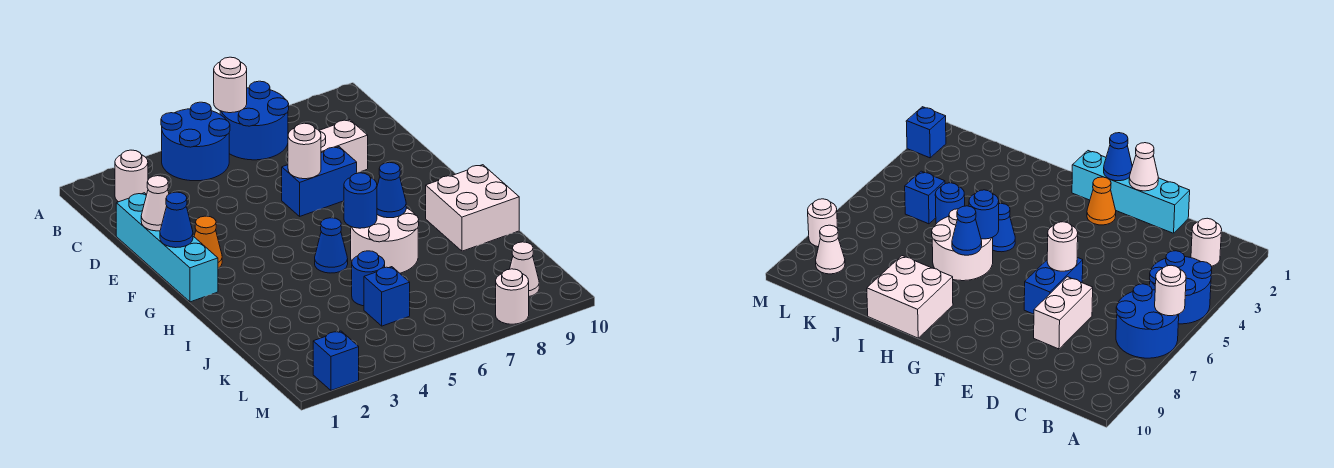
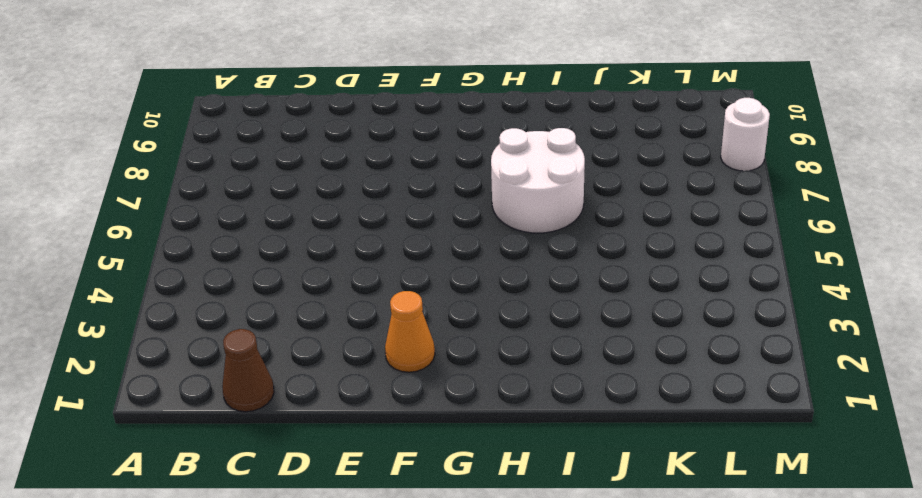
brown cone C1 level 1 -> none
none -> blue round brick A4:B5 level 1
none -> blue round brick A6:B7 level 1
none -> white round brick B2 level 1

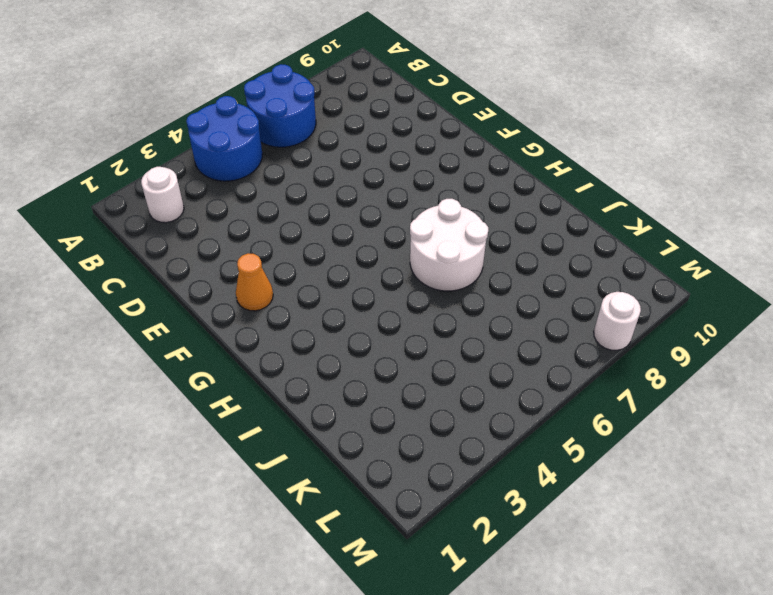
none -> cyan brick D1:G1 level 1
none -> white brick D7:D8 level 1
none -> blue brick E6:E7 level 1

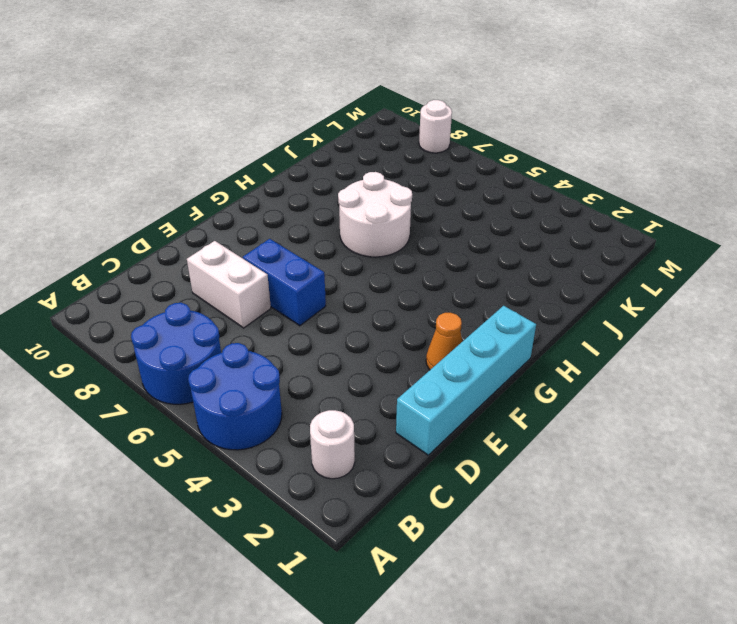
none -> blue cone H5 level 1
none -> white brick H9:I10 level 1
none -> blue round brick J5 level 1

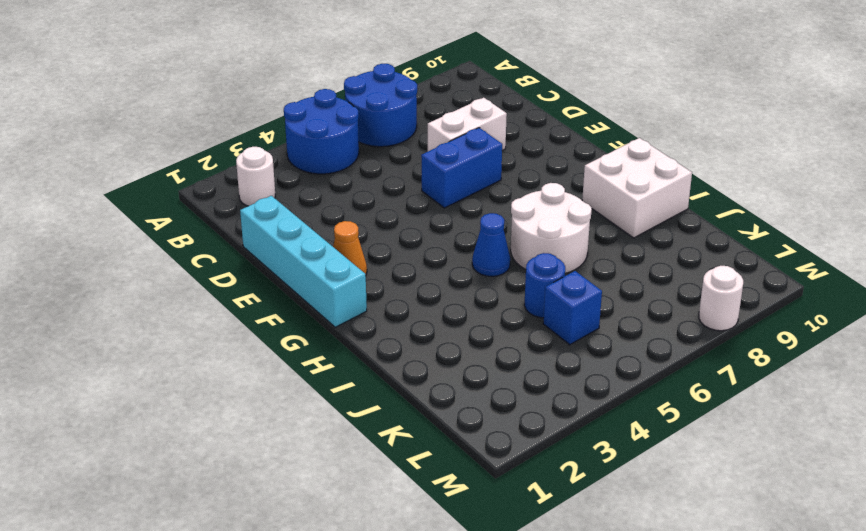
none -> white cone L9 level 1
none -> blue brick M2 level 1
none -> white round brick A6 level 2

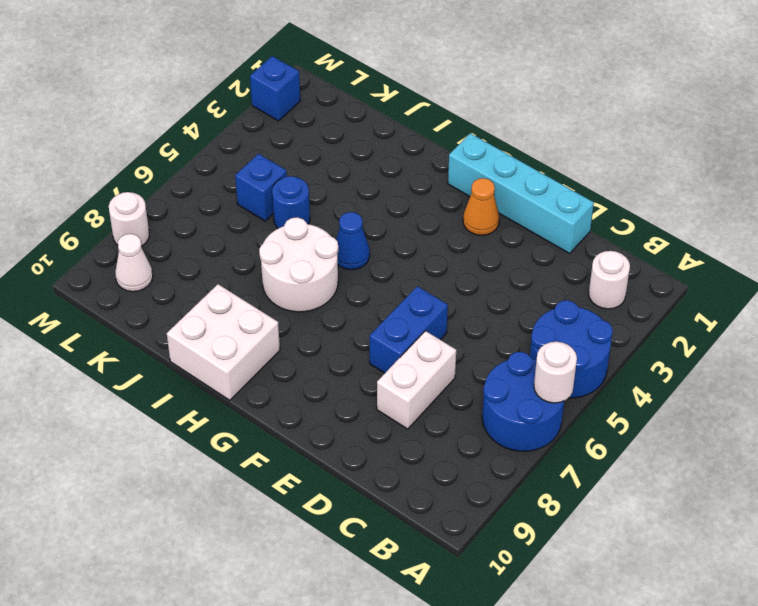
none -> white cone E1 level 2
none -> white round brick E6 level 2
none -> blue cone F1 level 2

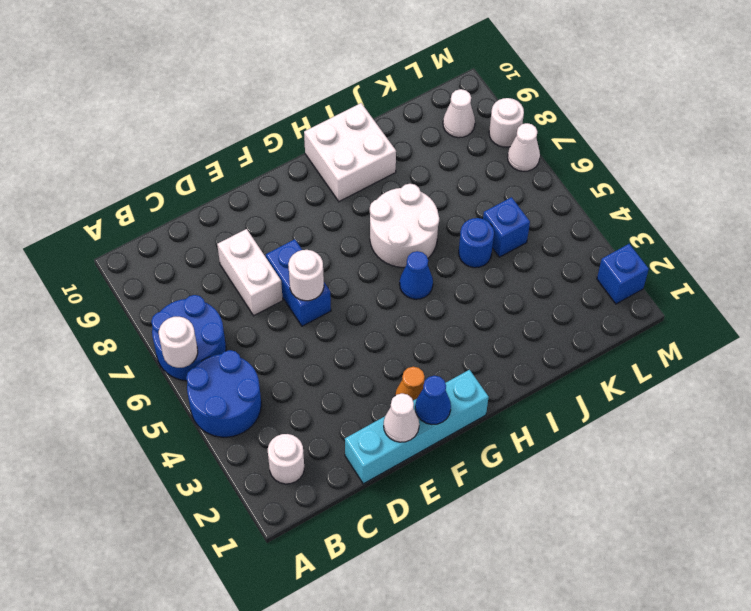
white cone M7 level 1 -> none
none -> blue round brick H6 level 2
none -> blue cone H7 level 2

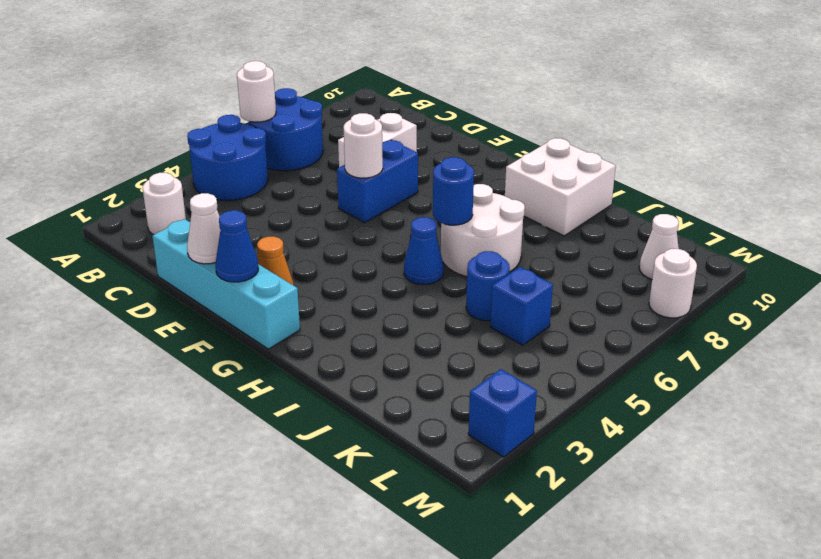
none -> blue cone H7 level 2

